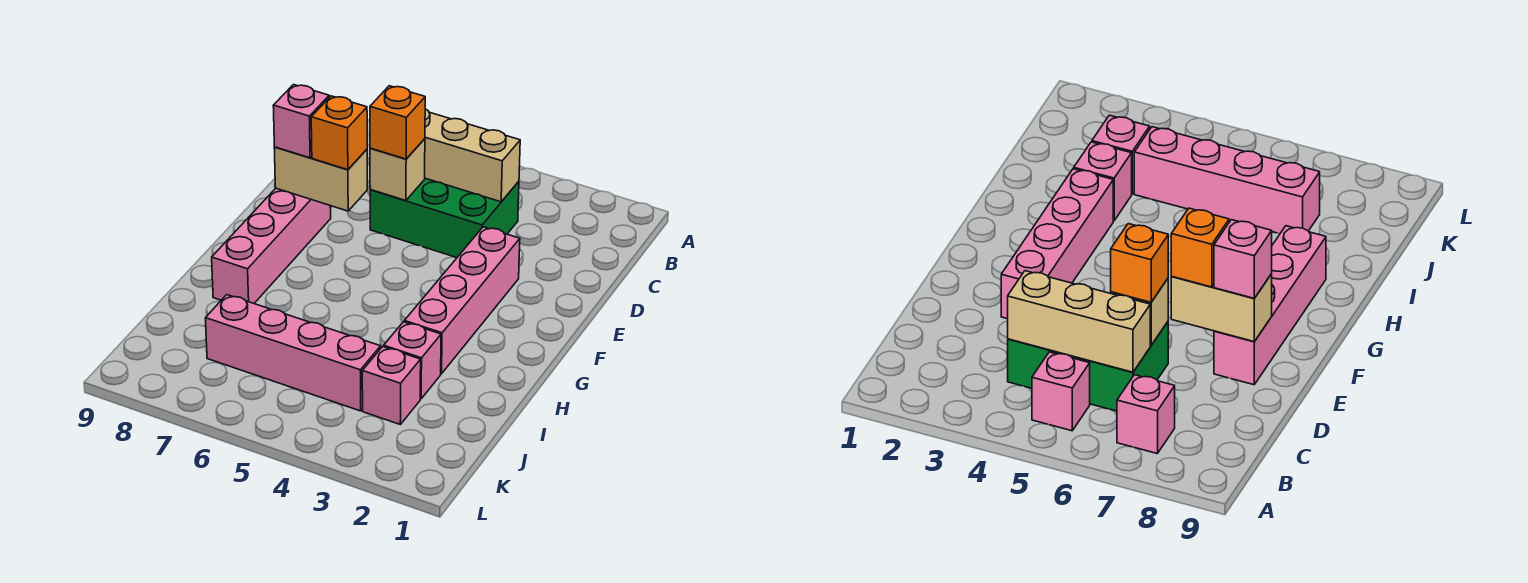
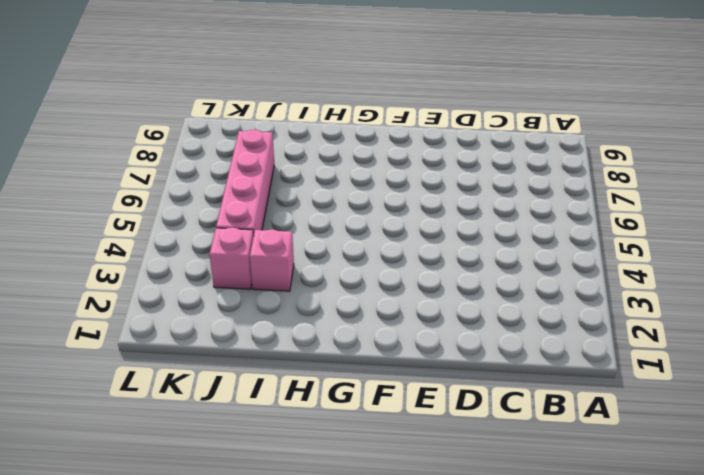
none -> pink brick B5 level 1
none -> pink brick B7 level 1
none -> green brick C4:D6 level 1

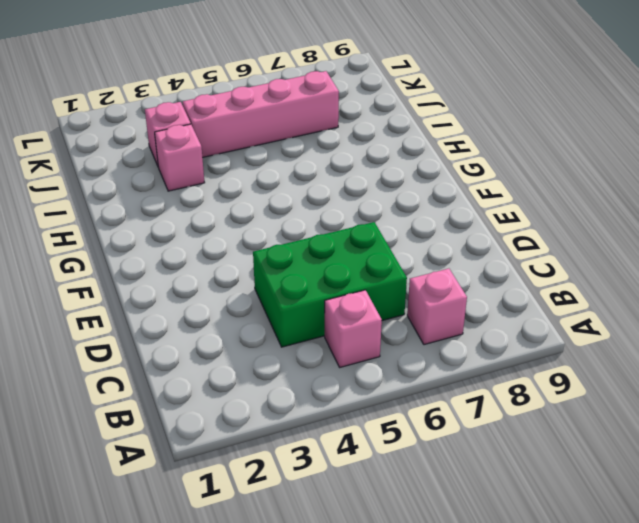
none -> pink brick E3:H3 level 1
none -> pink brick E8:H8 level 1
none -> tan brick C4:C6 level 2

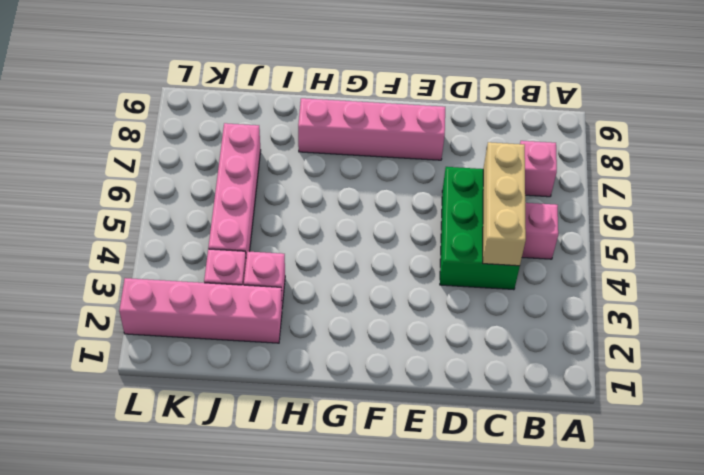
pink brick I2:L2 level 1 -> pink brick E3:H3 level 1
none -> tan brick D6 level 2
none -> tan brick E7:E8 level 2
none -> orange brick D6 level 3

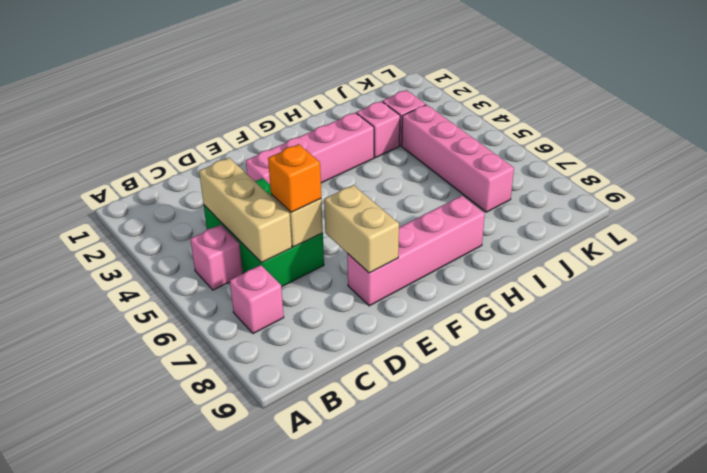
none -> orange brick E7 level 3
none -> pink brick E8 level 3

